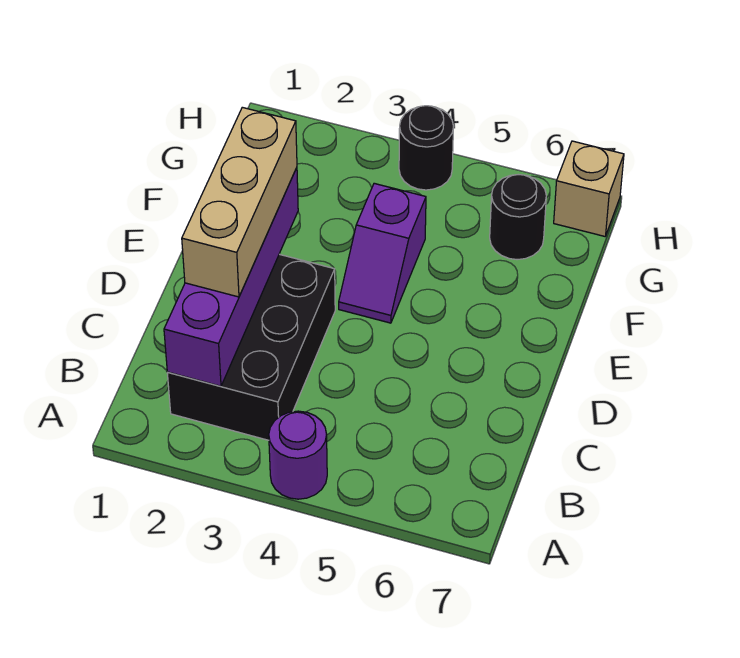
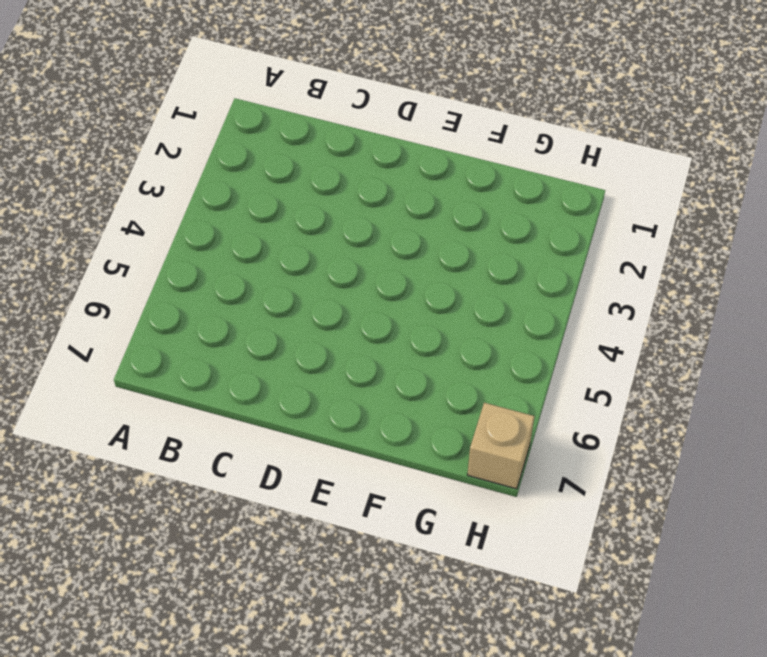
none -> purple round brick A4 level 1
none -> black brick B2:D3 level 1

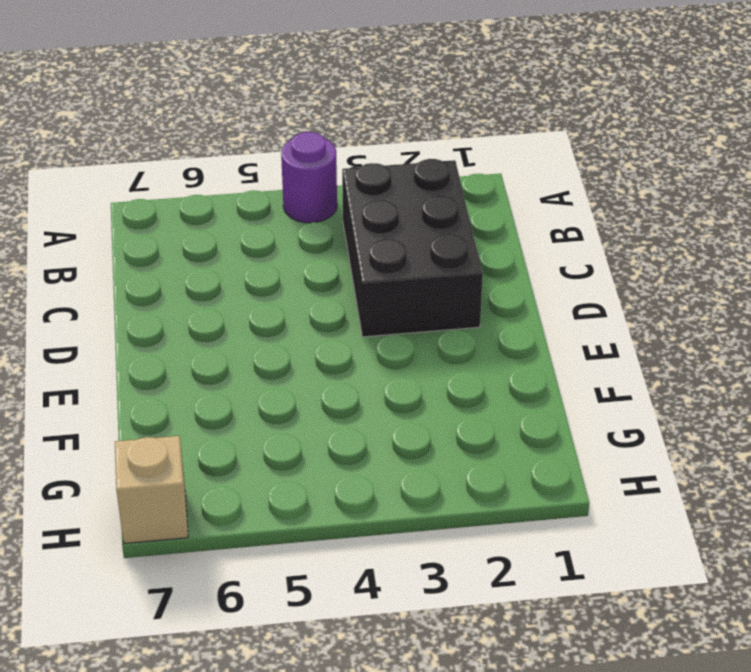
none -> purple slope E4:F4 level 1 top F
none -> black round brick G6 level 1

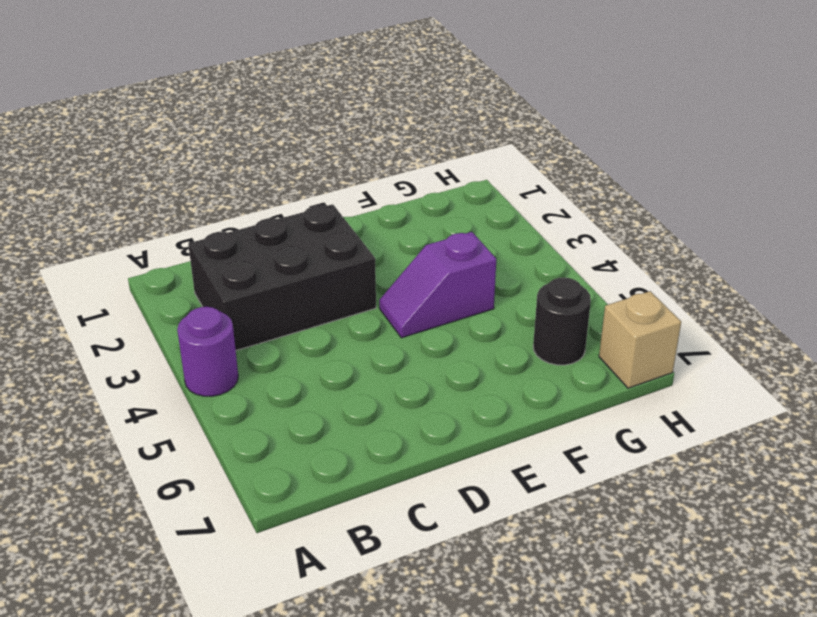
none -> black round brick H4 level 1
none -> purple brick B2:E2 level 2

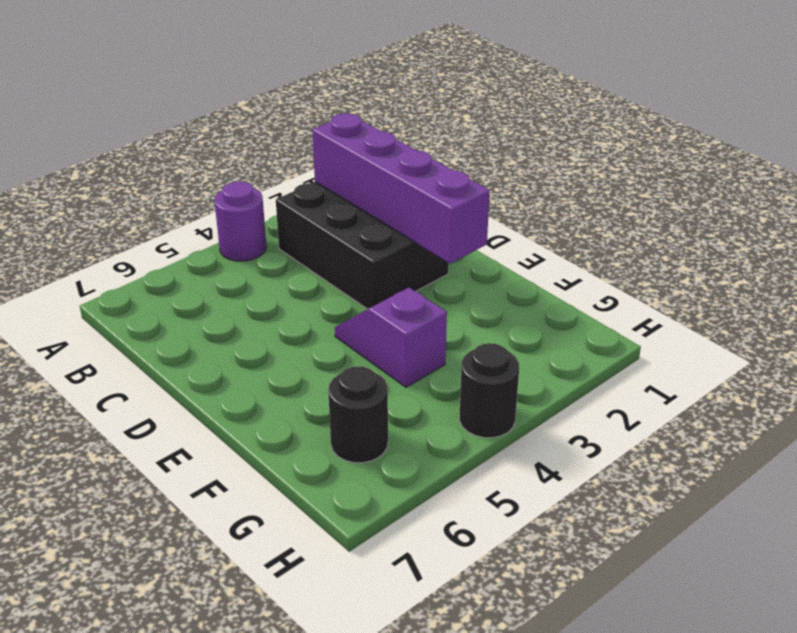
none -> tan brick H7 level 1
none -> tan brick C2:E2 level 3

